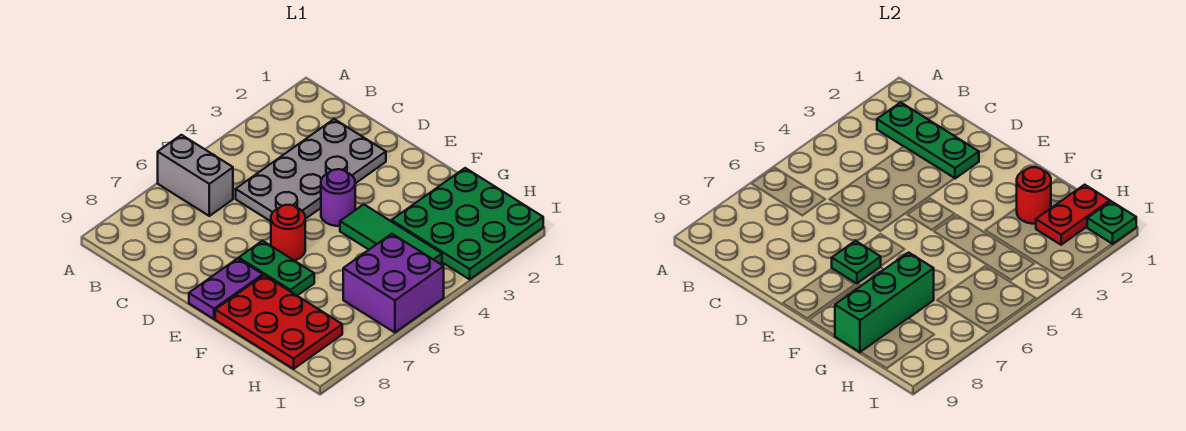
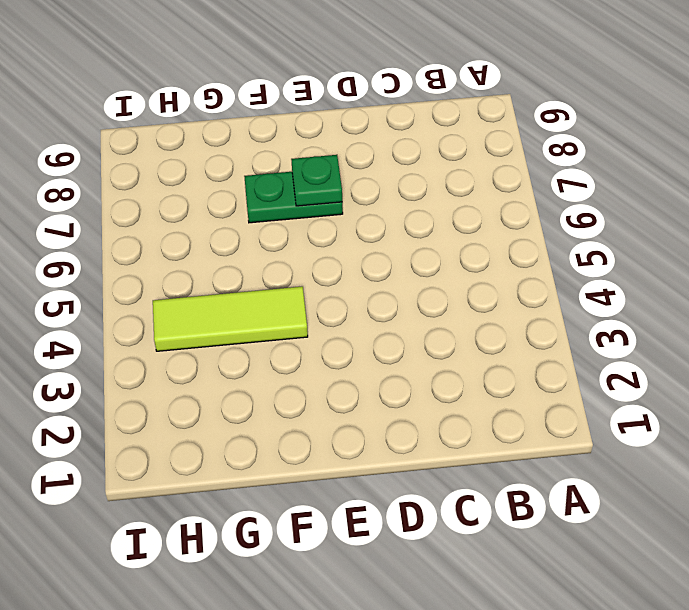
lime tile F4:H4 level 1 -> green tile F4:H4 level 1
none -> grey brick A6:B6 level 1
none -> grey plate C2:D5 level 1
none -> purple round brick E4 level 1

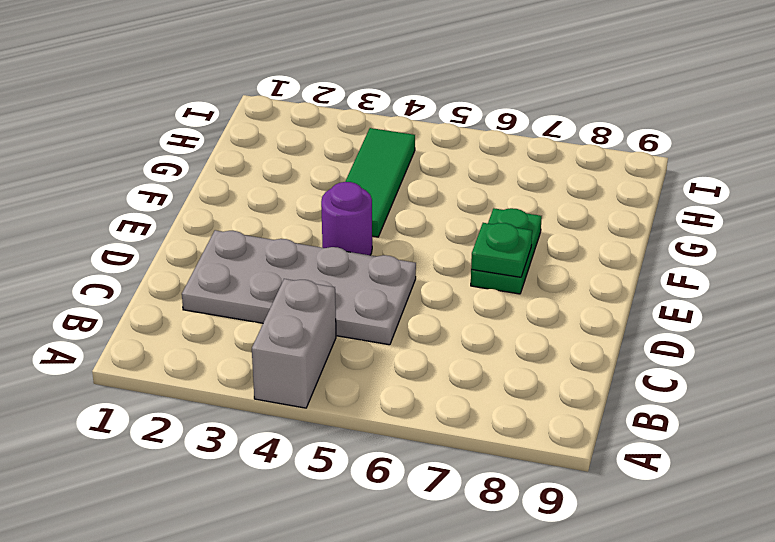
grey brick A4:B4 level 1 -> grey brick A6:B6 level 1
none -> red round brick E6 level 1
none -> purple plate E8:E9 level 1
none -> red plate F8:H9 level 1

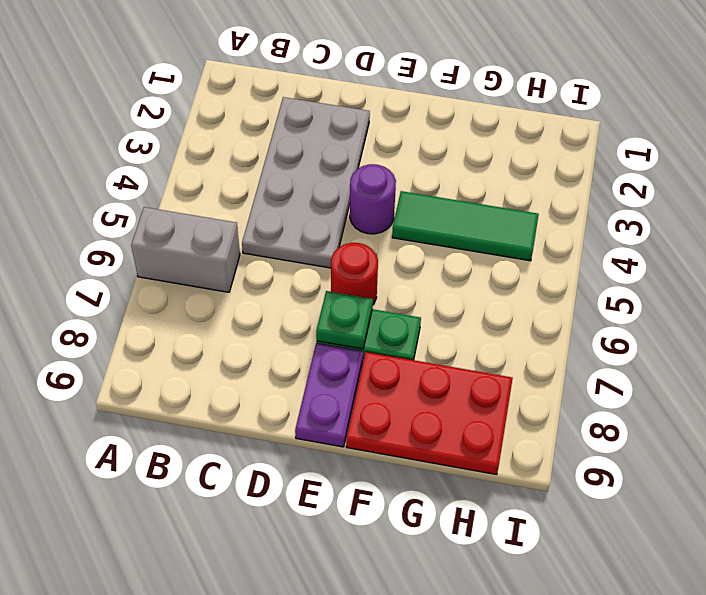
none -> green plate G1:I3 level 1
none -> purple brick H5:I6 level 1
none -> green plate B2:D2 level 2

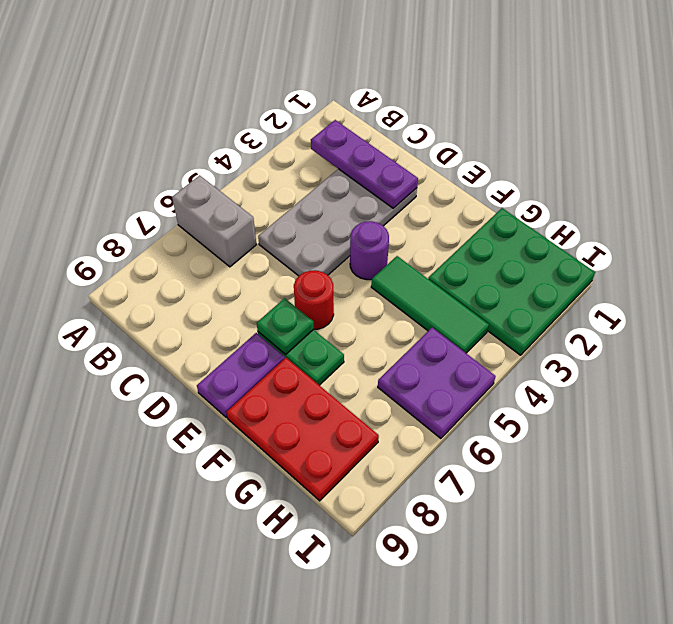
purple plate B2:D2 level 2 -> green plate B2:D2 level 2
purple plate H5:I6 level 1 -> purple brick H5:I6 level 1
none -> red round brick G2 level 2
none -> green brick G7:G9 level 2
none -> red plate H1:H2 level 2

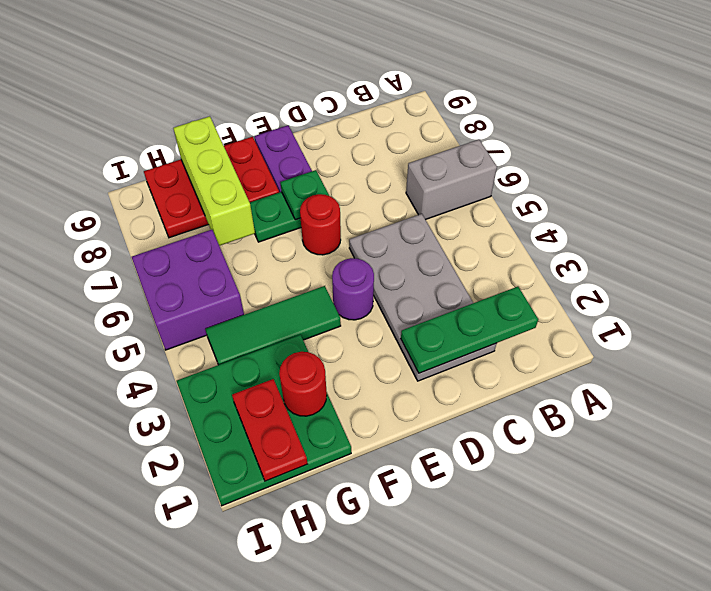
lime brick G7:G9 level 2 -> green brick G7:G9 level 2
none -> green plate I1 level 2

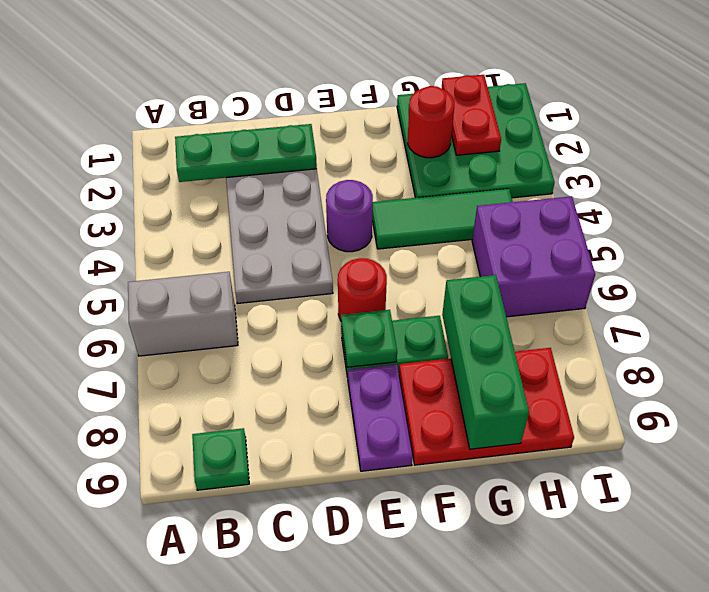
green plate B9 level 1 -> green plate I1 level 2

